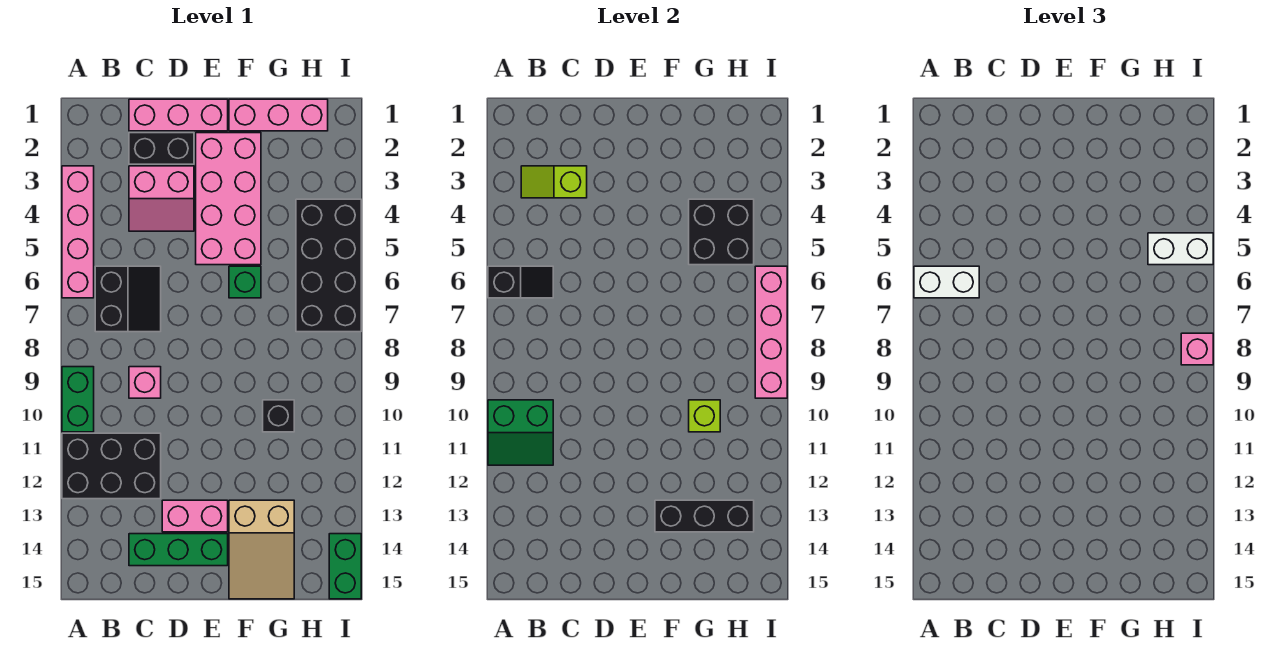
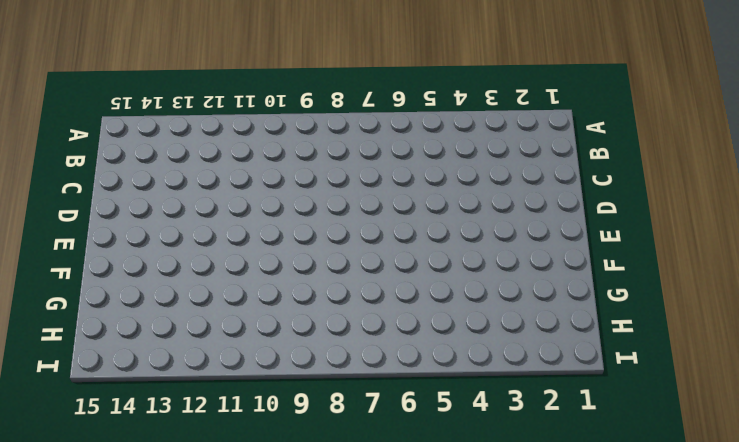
none -> pink brick A3:A6 level 1
none -> green brick A9:A10 level 1
none -> black brick A11:C12 level 1

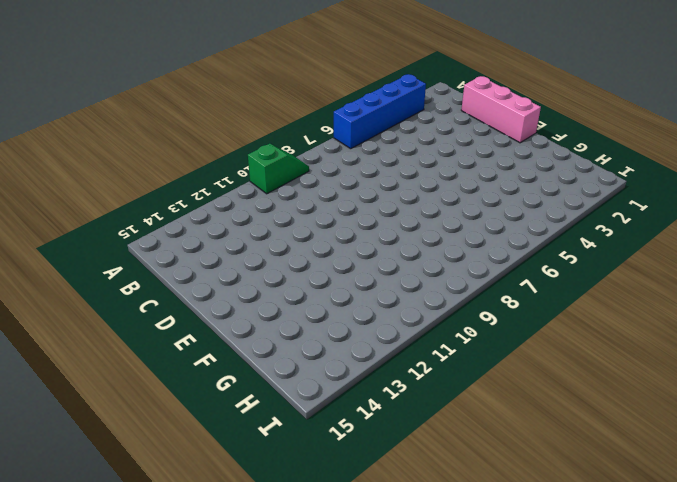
blue brick A3:A6 level 1 -> pink brick A3:A6 level 1
green slope A9:A10 level 1 top 10 -> green brick A9:A10 level 1
none -> black brick A11:C12 level 1
none -> black slope B6:C7 level 1 top B
none -> black brick C2:D2 level 1

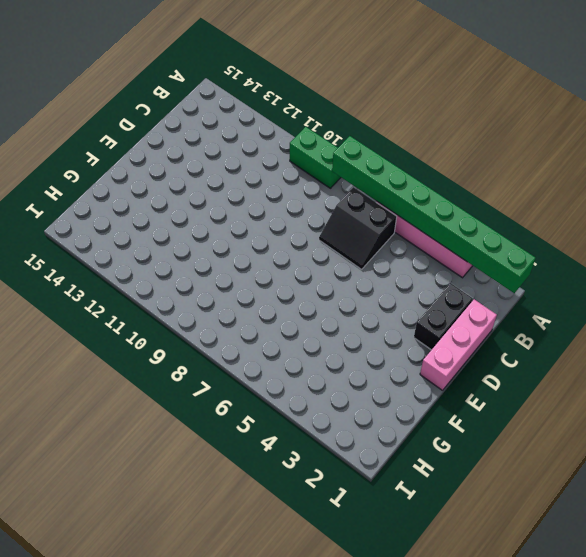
green brick A1:A8 level 2 -> black slope A6:B6 level 2 top A
none -> black brick A11:C12 level 1
none -> pink slope C3:D4 level 1 top 3
none -> pink brick C9 level 1

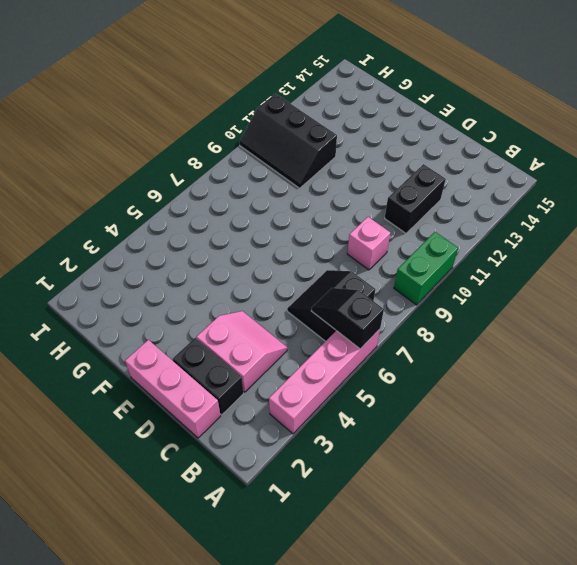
black brick C11:C12 level 1 -> black brick A11:C12 level 1
black slope G10:I11 level 1 top 11 -> black brick G10 level 1
none -> green brick C14:E14 level 1
none -> pink brick D13:E13 level 1
none -> pink brick E2:F5 level 1

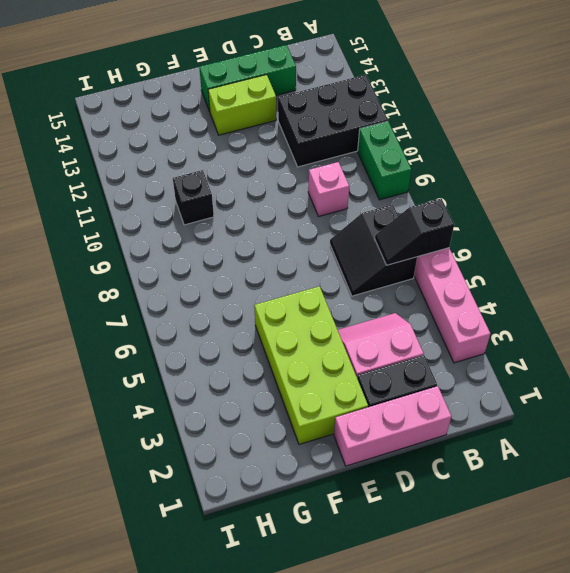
lime brick D13:E13 level 1 -> pink brick D13:E13 level 1
lime brick E2:F5 level 1 -> pink brick E2:F5 level 1
none -> pink brick F1:H1 level 1
none -> green brick F6 level 1
none -> tan slope F13:G15 level 1 top 13

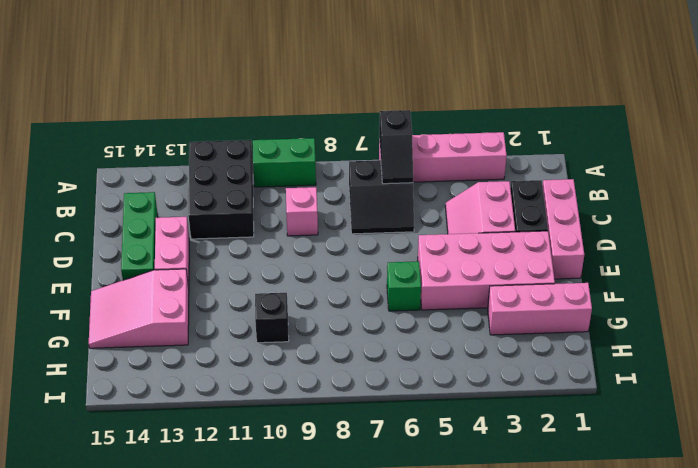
pink slope F13:G15 level 1 top 13 -> tan slope F13:G15 level 1 top 13
pink brick G1:G3 level 1 -> pink brick F1:H1 level 1
none -> black brick H4:I7 level 1
none -> green brick I14:I15 level 1
none -> green slope A10:B11 level 2 top 10

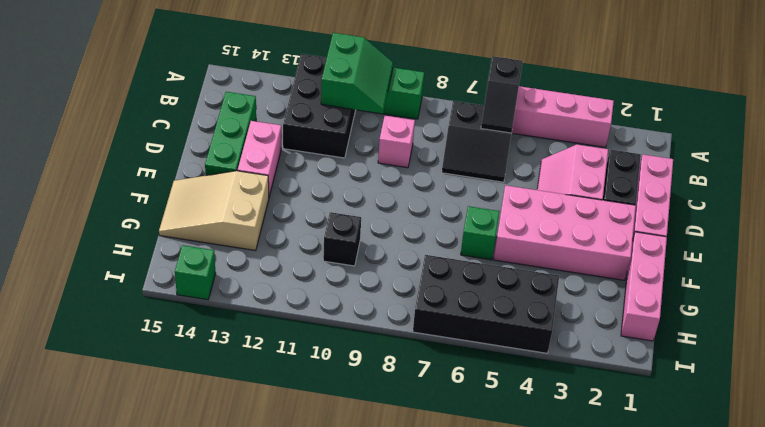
green slope A10:B11 level 2 top 11 -> green slope A10:B11 level 2 top 10
green brick I14 level 1 -> green brick I14:I15 level 1
none -> lime slope B3:C3 level 2 top C
none -> black brick F13:H13 level 2
none -> black brick G4:H5 level 2

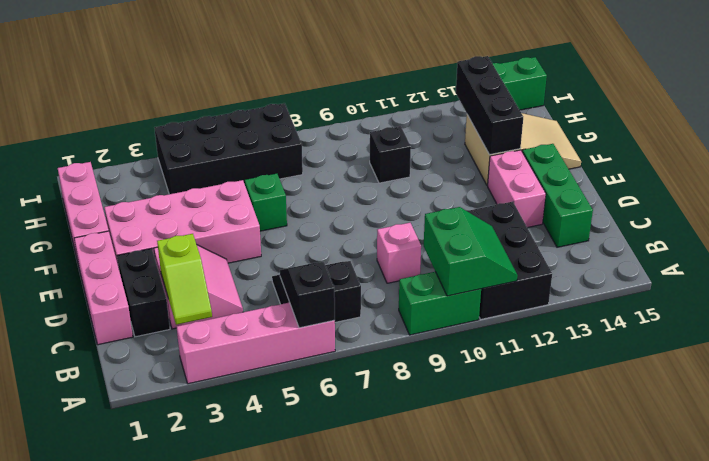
none -> black brick G4:H5 level 2
none -> lime brick G10 level 2
none -> pink brick I6:I9 level 2

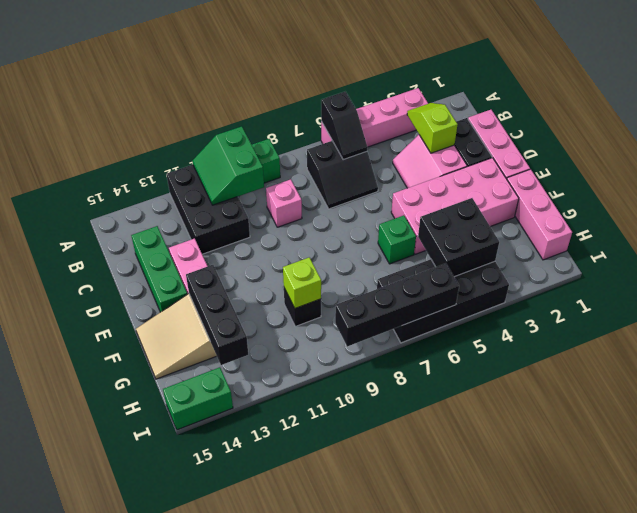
black brick I6:I9 level 2 -> pink brick I6:I9 level 2
none -> white brick A6:B6 level 3
none -> white brick H5:I5 level 3
none -> pink brick I8 level 3

